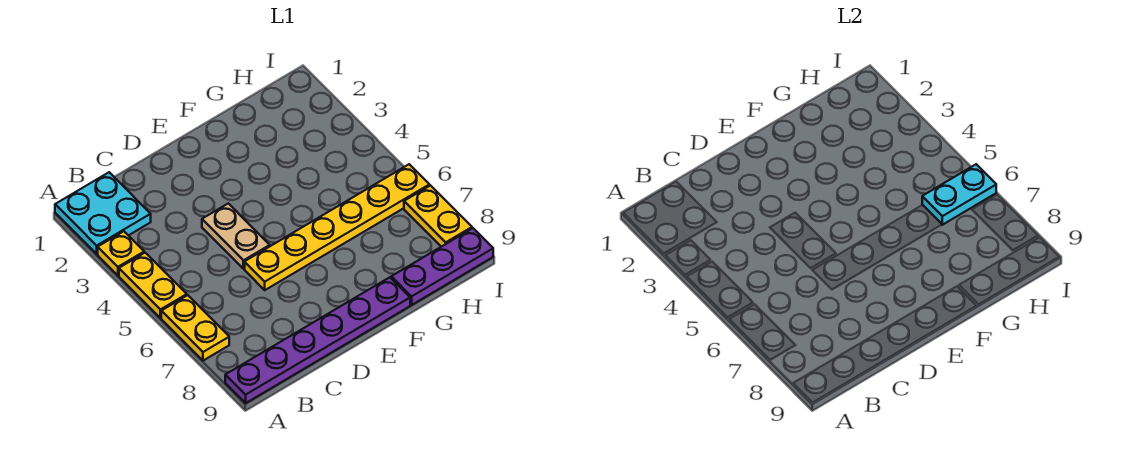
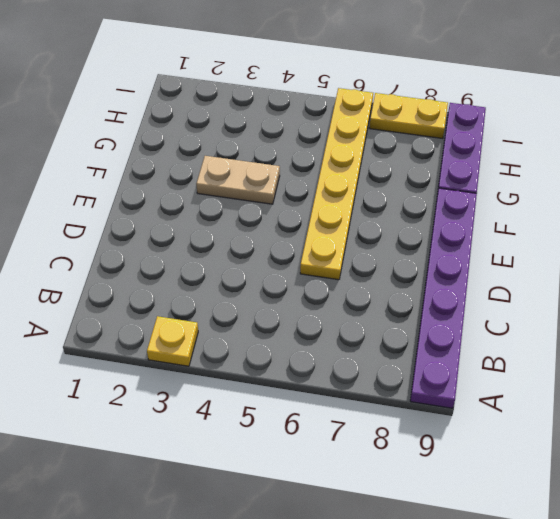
tan plate F3:F4 level 1 -> tan plate D4:D5 level 1
none -> cyan plate A1:B2 level 1
none -> yellow plate A4:A5 level 1

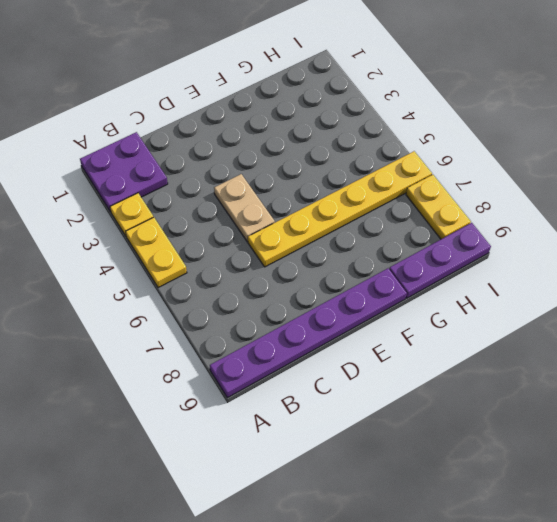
purple plate A1:B2 level 1 -> cyan plate A1:B2 level 1
none -> yellow plate A6:A7 level 1
none -> cyan plate H6:I6 level 2

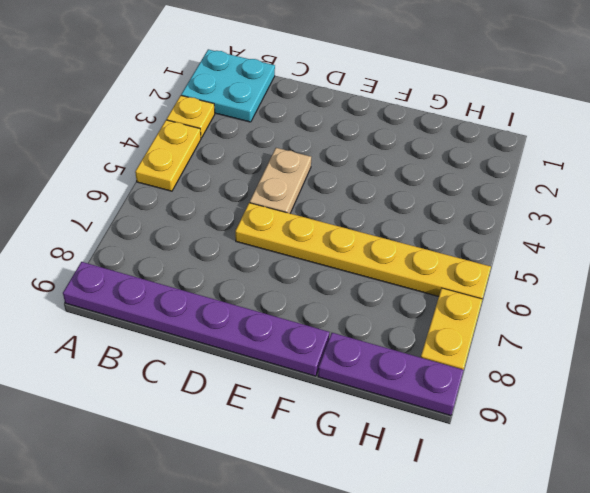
none -> yellow plate A6:A7 level 1
none -> cyan plate H6:I6 level 2

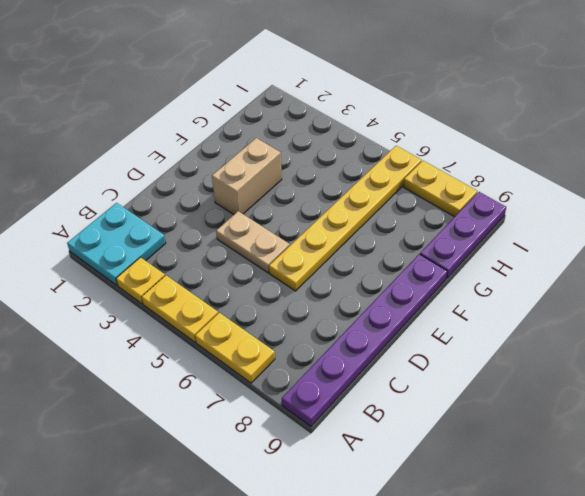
tan brick E3:F3 level 1 -> none
none -> cyan plate H6:I6 level 2

